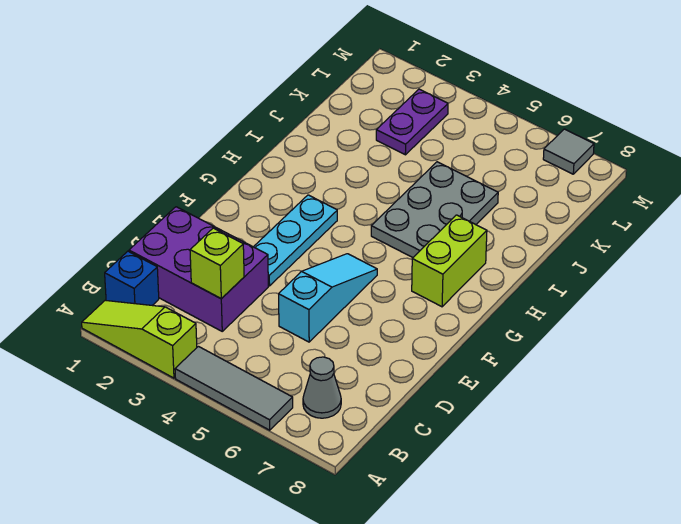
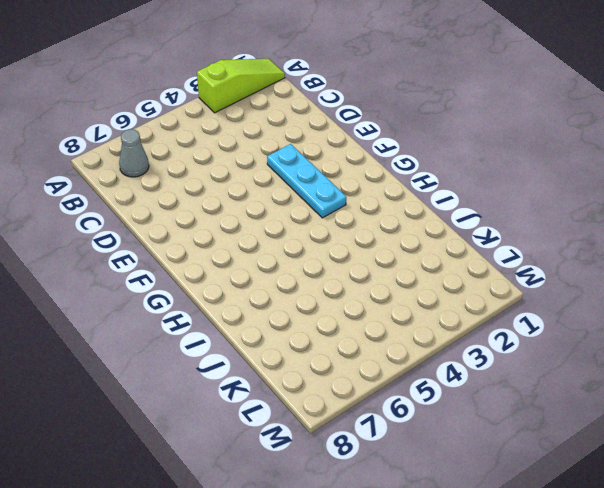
none -> grey tile A4:A6 level 1
none -> blue brick B1 level 1
none -> purple brick C1:D3 level 1

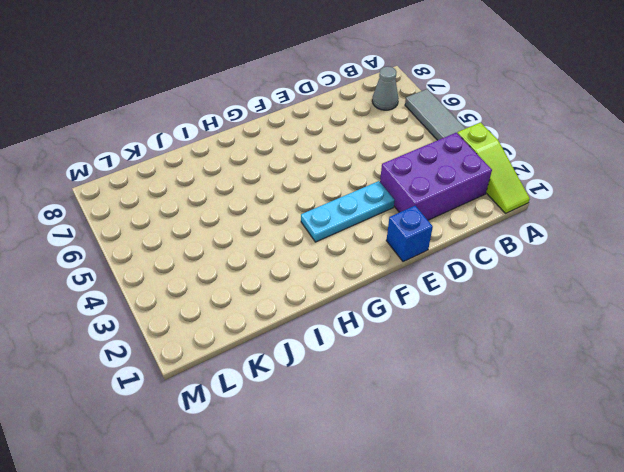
purple brick B2:D3 level 1 -> purple brick C1:D3 level 1
blue brick E1 level 1 -> blue brick B1 level 1
none -> cyan slope D5:F5 level 1 top D
none -> lime brick G7:H7 level 1
none -> grey plate H5:J6 level 1

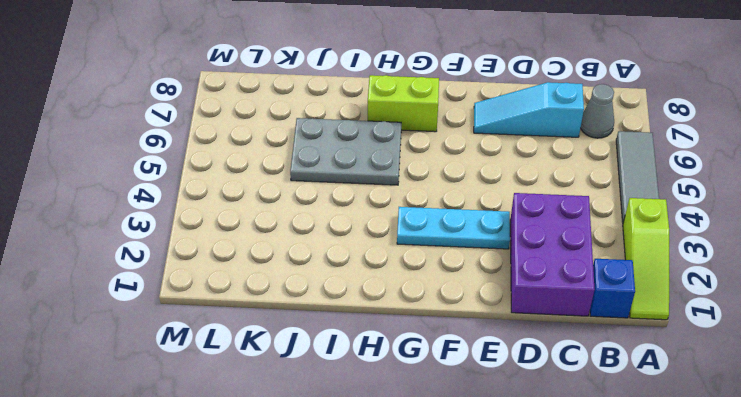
cyan slope C7:E7 level 1 top C -> cyan slope D5:F5 level 1 top D
none -> purple plate K3:L3 level 1
none -> grey tile M7 level 1
none -> lime brick C3 level 2

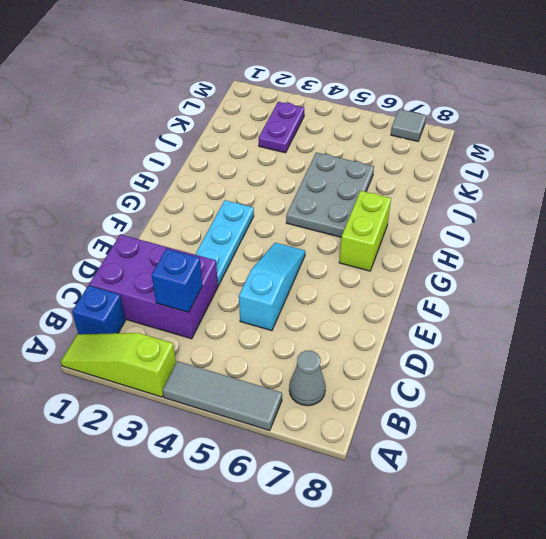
blue brick C3 level 2 -> lime brick C3 level 2

